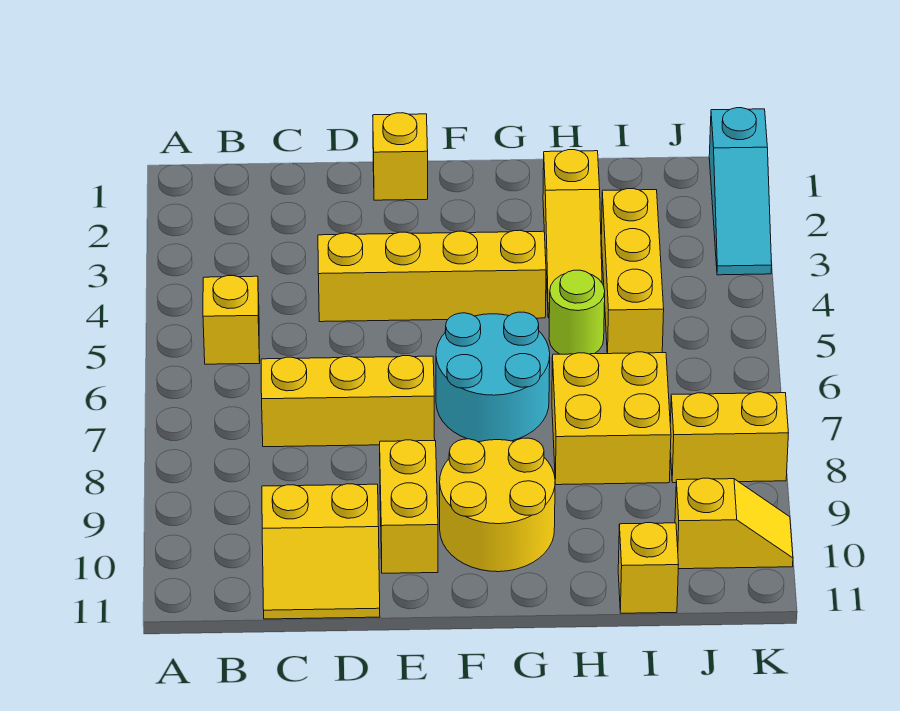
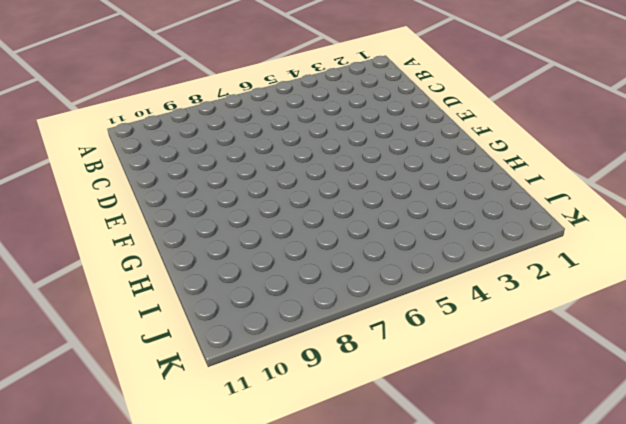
none -> yellow brick B5 level 1
none -> yellow brick C7:E7 level 1
none -> yellow slope C10:D11 level 1 top 10

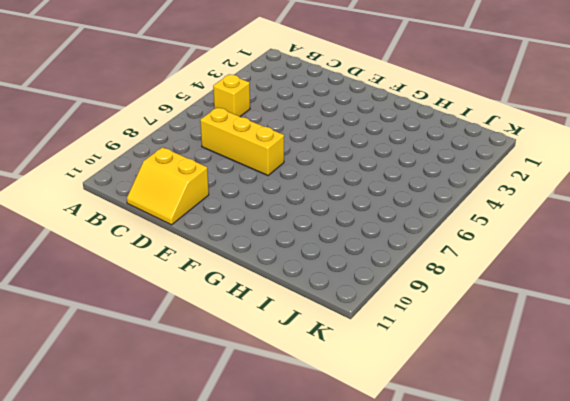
none -> yellow brick D4:G4 level 1
none -> yellow brick E1 level 1
none -> yellow brick E9:E10 level 1

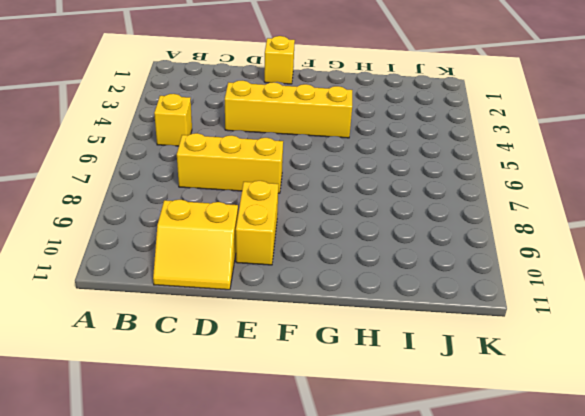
none -> cyan round brick F6:G7 level 1
none -> yellow round brick F9:G10 level 1
none -> yellow slope H2:H4 level 1 top 2

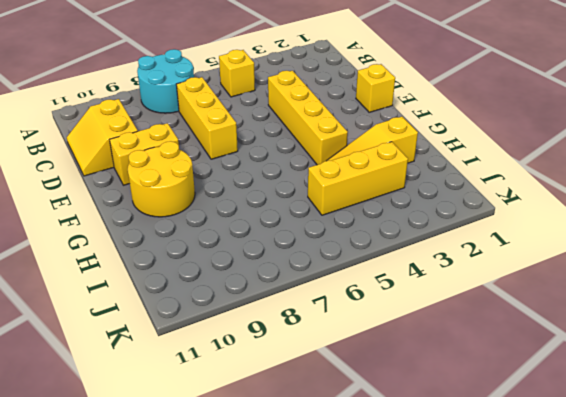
cyan round brick A7:B8 level 1 -> cyan round brick F6:G7 level 1
none -> lime round brick H5 level 1
none -> yellow brick H7:I8 level 1
none -> yellow brick I11 level 1

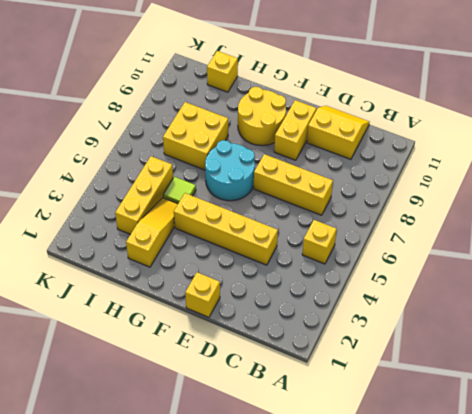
lime tile H5 level 1 -> lime round brick H5 level 1
none -> yellow brick J8:K8 level 1
none -> yellow slope J10:K10 level 1 top J
none -> cyan slope K1:K3 level 1 top 1

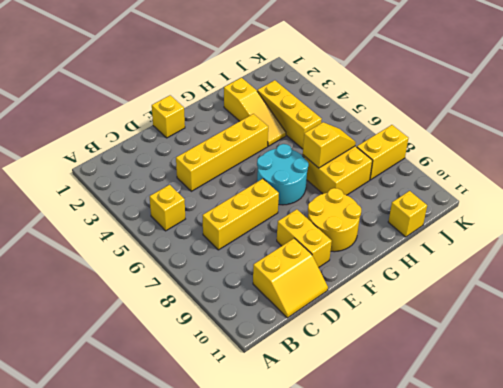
yellow slope H7:I7 level 2 top H -> yellow slope J10:K10 level 1 top J
none -> lime round brick H5 level 1
none -> cyan slope K1:K3 level 1 top 1

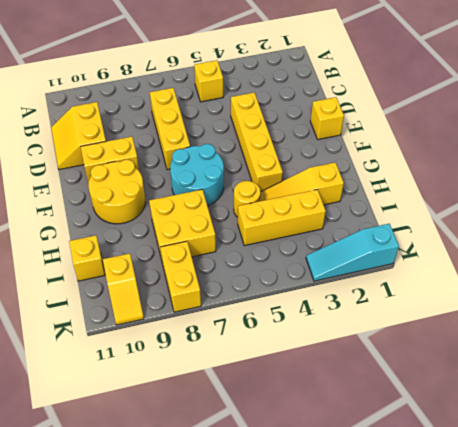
yellow round brick H5 level 1 -> lime round brick H5 level 1

